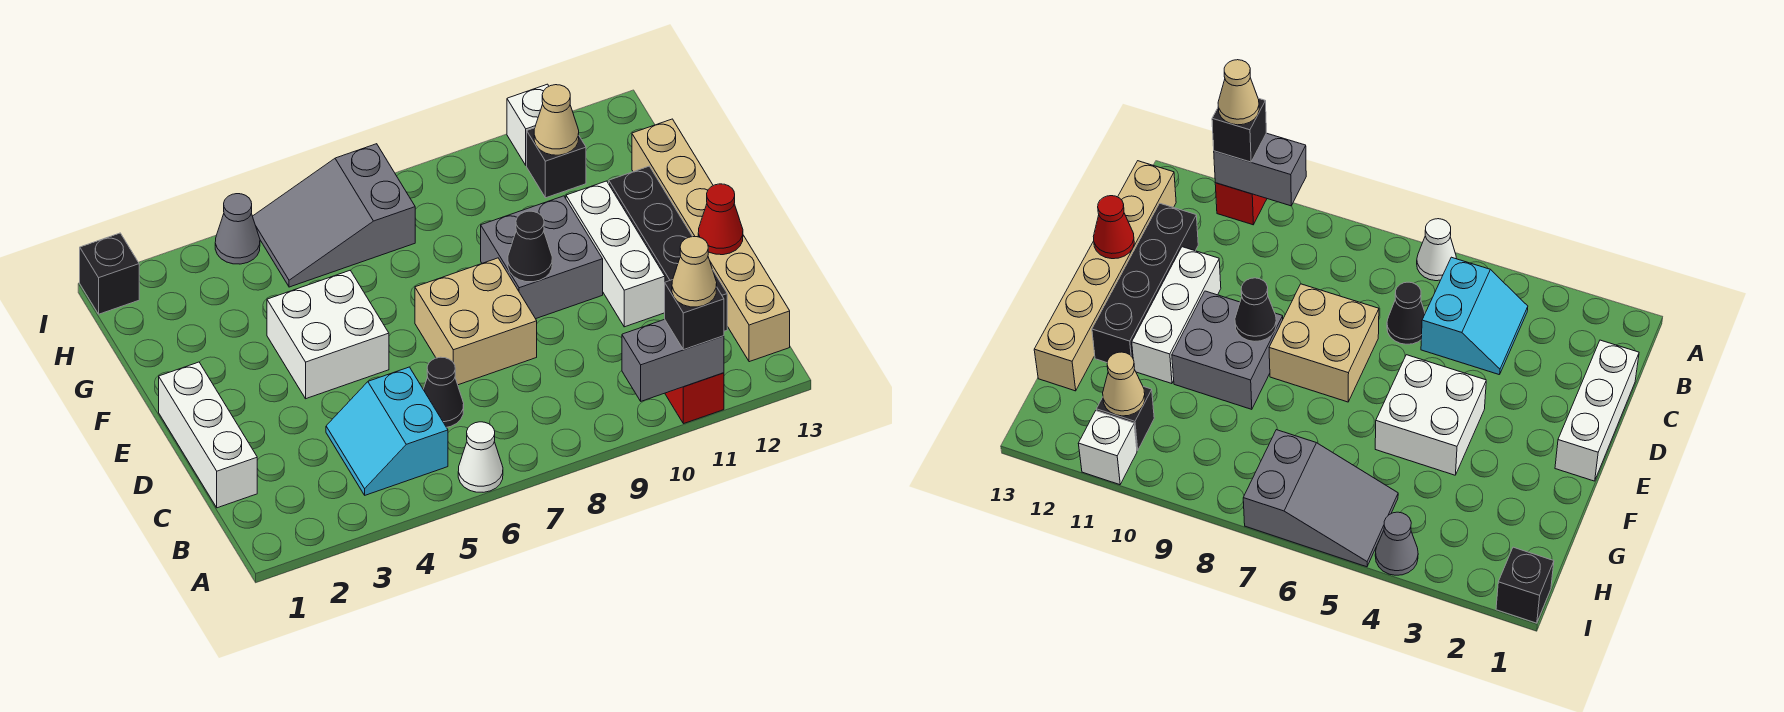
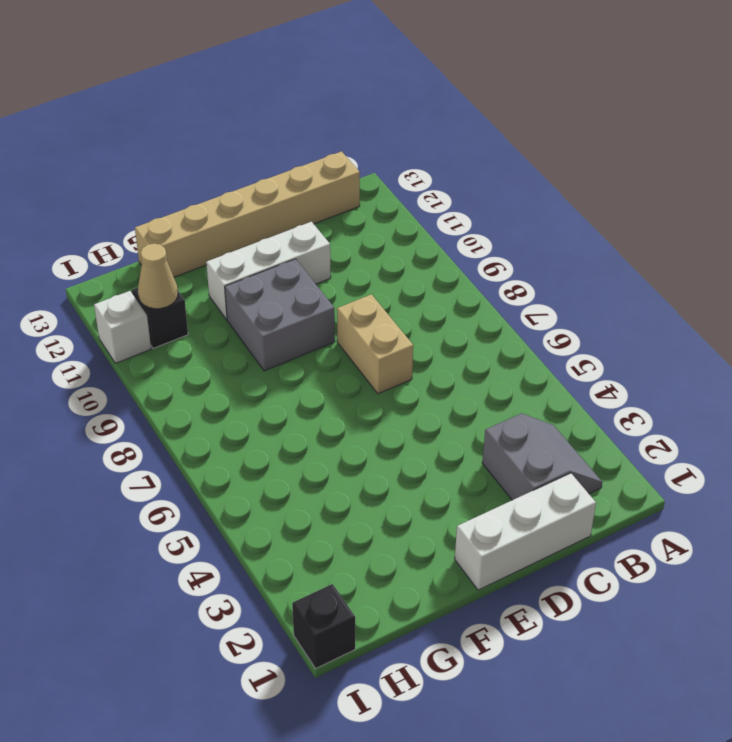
grey slope B2:C3 level 1 top C -> none
tan brick D7:D8 level 1 -> tan brick D7:E8 level 1
none -> white cone A6 level 1
none -> red brick A11 level 1
none -> cyan slope B4:C5 level 1 top 5

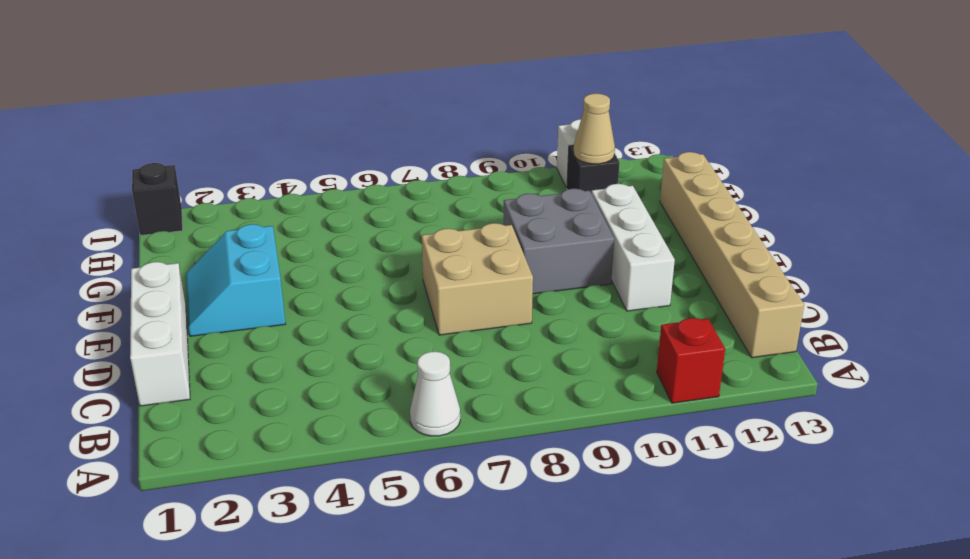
cyan slope E2:F3 level 1 top 3 -> cyan slope B4:C5 level 1 top 5
none -> black cone C6 level 1
none -> black brick C12:F12 level 1
none -> white brick E4:F5 level 1

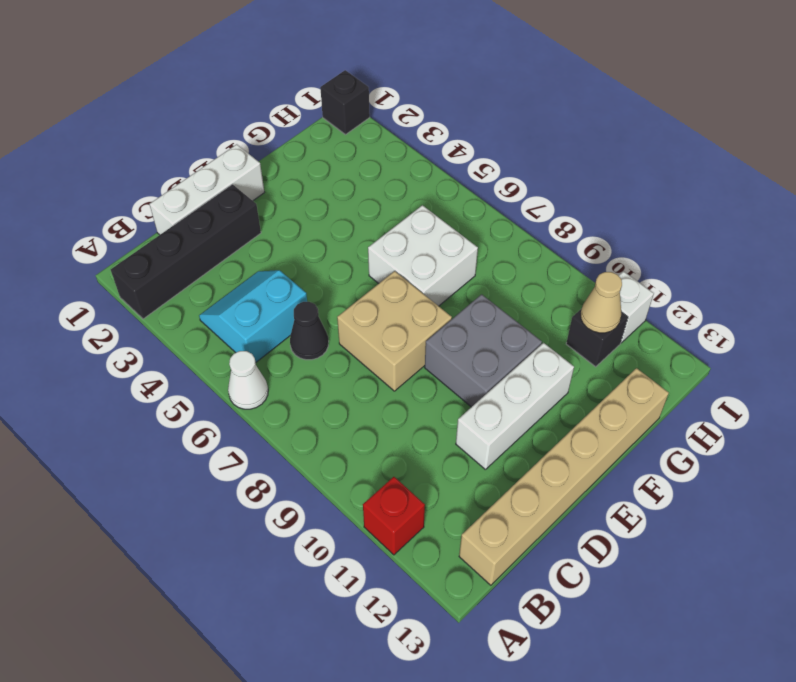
black brick A2:D2 level 1 -> black brick C12:F12 level 1
white brick F6:G7 level 1 -> white brick E4:F5 level 1
none -> grey slope H5:I7 level 1 top 7
none -> grey cone I4 level 1
none -> grey brick A10:A11 level 2

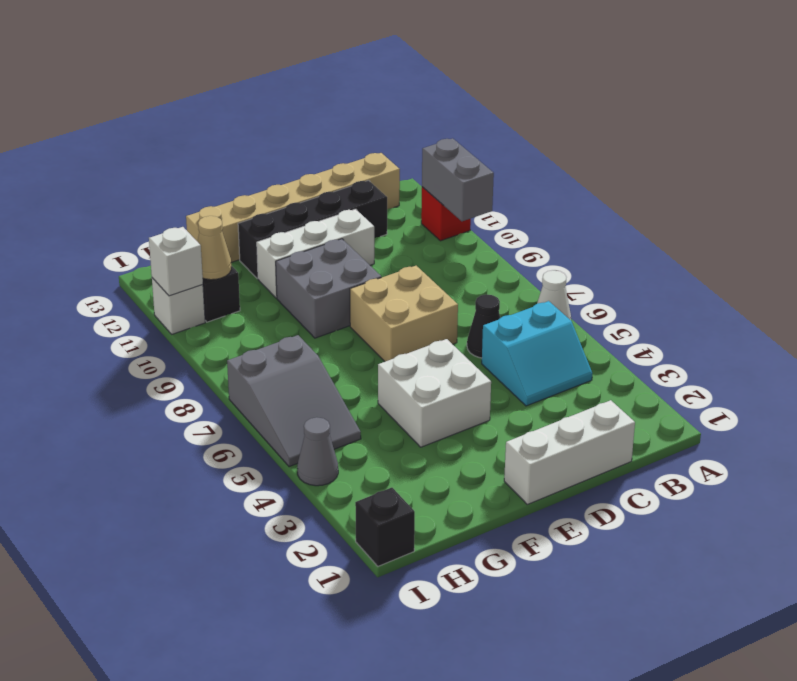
white brick I11 level 2 -> none
none -> red cone D13 level 2
none -> black cone E9 level 2
none -> black brick A11 level 3

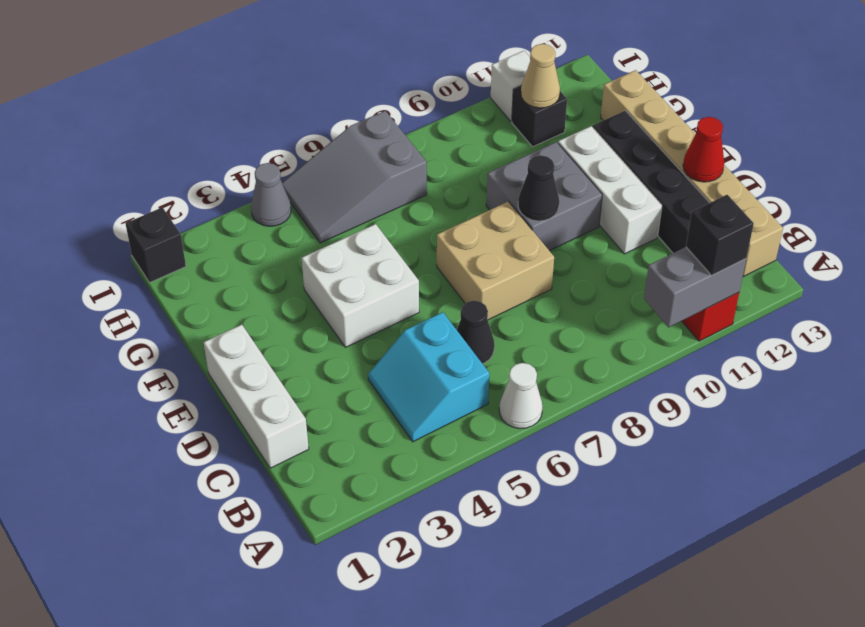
none -> tan cone A11 level 4

